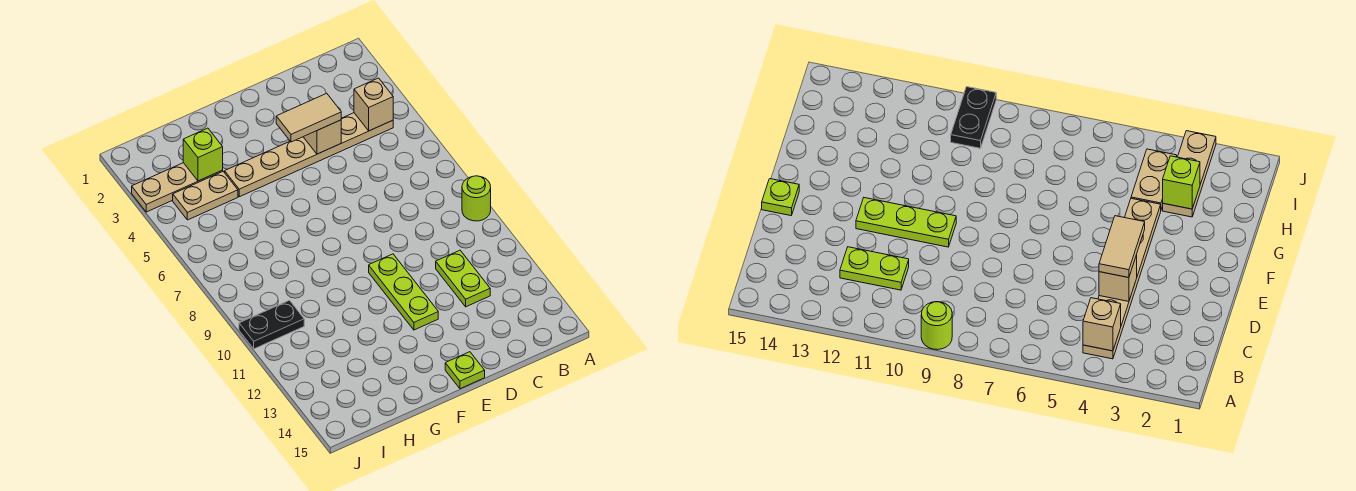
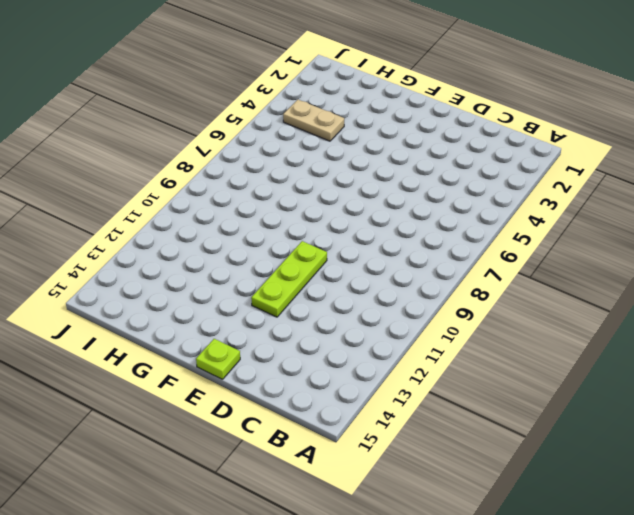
none -> lime round brick A9 level 1
none -> tan plate B4:G4 level 1
none -> lime plate C11:C12 level 1

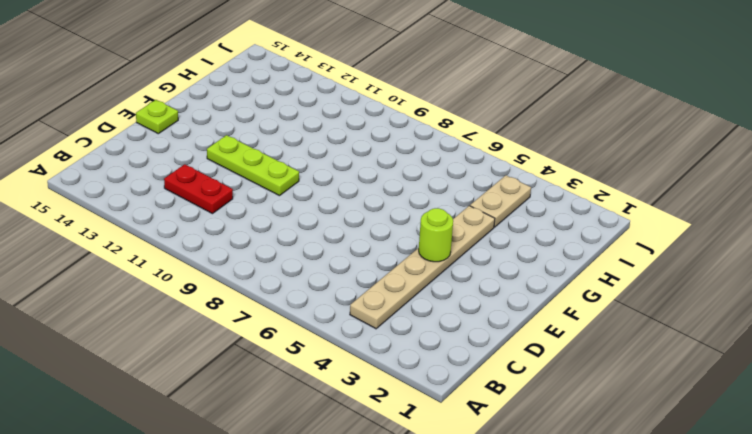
red plate C11:C12 level 1 -> lime plate C11:C12 level 1
lime round brick E4 level 2 -> lime round brick A9 level 1
none -> tan plate H3:J3 level 1
none -> black plate I10:J10 level 1
none -> tan brick B4 level 2

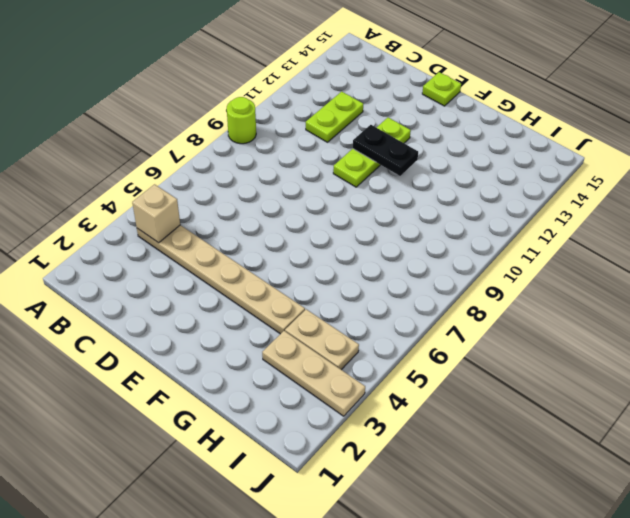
black plate E11:F11 level 2 -> black plate I10:J10 level 1
none -> tan brick D4 level 2
none -> lime brick H3 level 2
none -> tan tile D4:E4 level 3

